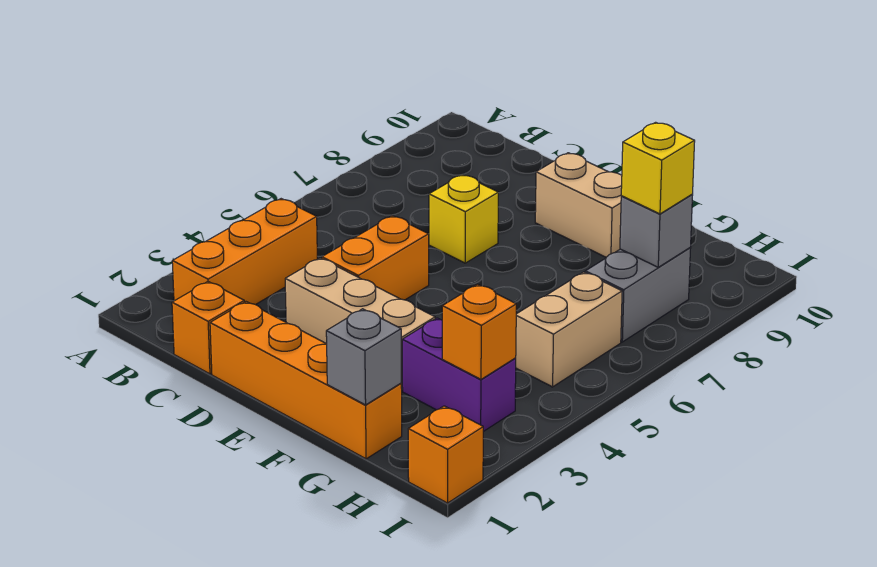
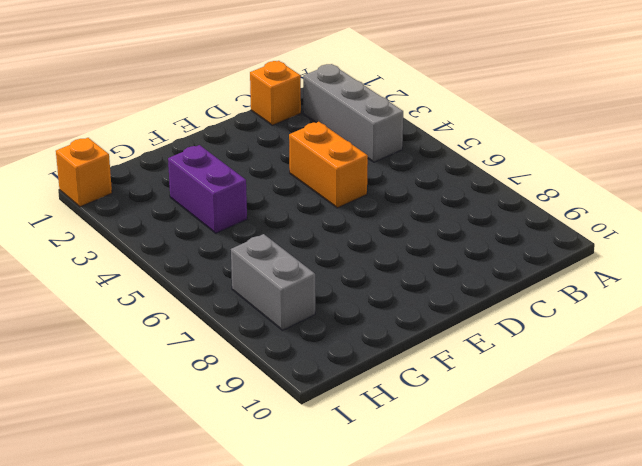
grey brick B2:B4 level 1 -> orange brick B2:B4 level 1
purple brick G3:G4 level 1 -> purple brick G3:H3 level 1
none -> orange brick D1:G1 level 1
none -> tan brick D3:F3 level 1
none -> yellow brick D7 level 1

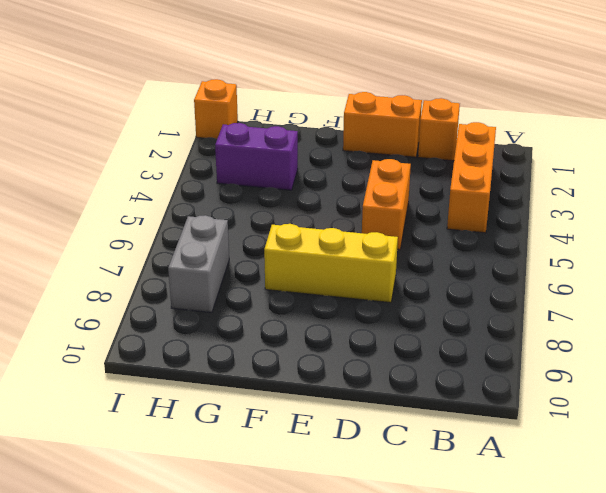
orange brick D1:E1 level 1 -> orange brick D1:G1 level 1
yellow brick D7:F7 level 1 -> yellow brick D7 level 1
none -> tan brick D3:F3 level 1
none -> tan brick E9:F9 level 1
none -> tan brick H5:H6 level 1

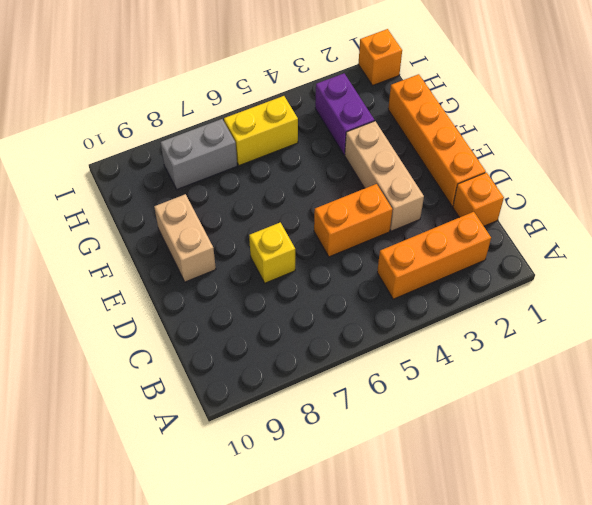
yellow brick H5:H6 level 1 -> tan brick H5:H6 level 1
none -> grey brick G1 level 2
none -> orange brick H3 level 2
none -> grey brick H8 level 2

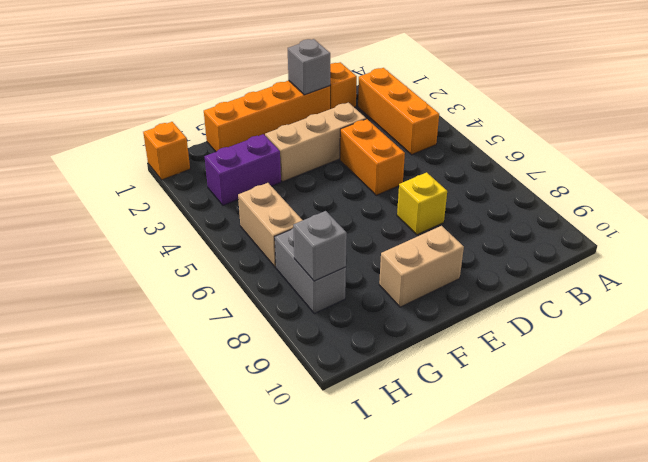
grey brick D1 level 2 -> grey brick G1 level 2
none -> orange brick H3 level 2
none -> yellow brick H8 level 3

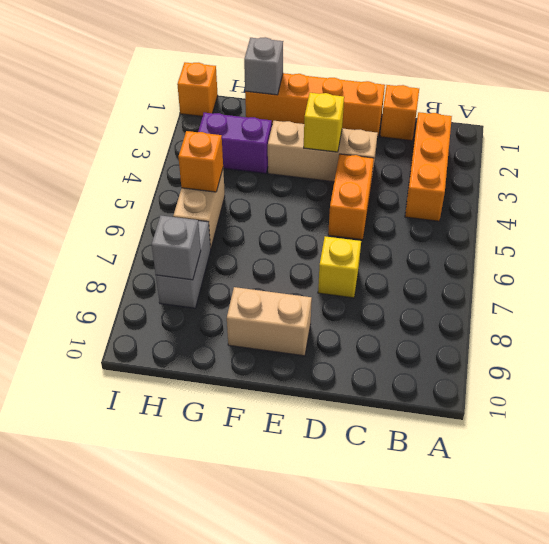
yellow brick E3 level 2 -> yellow brick H8 level 3
orange brick H5 level 2 -> orange brick H3 level 2

